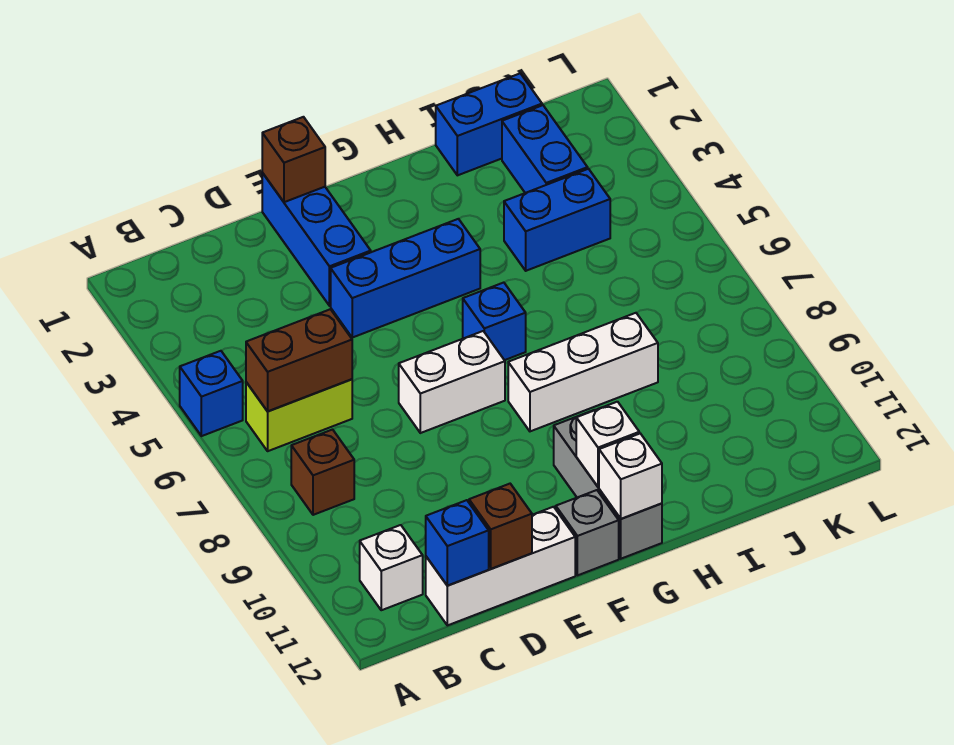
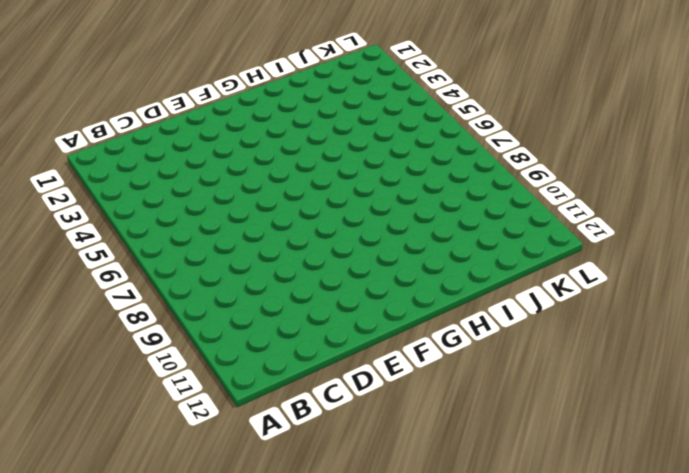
none -> blue brick A5 level 1
none -> lime brick B6:C6 level 1
none -> brown brick B8 level 1

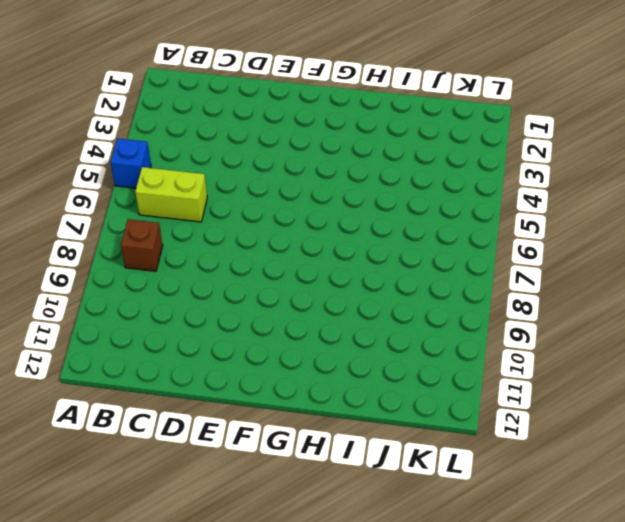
none -> white brick B11 level 1
none -> white brick C12:E12 level 1
none -> blue brick E1:E3 level 1

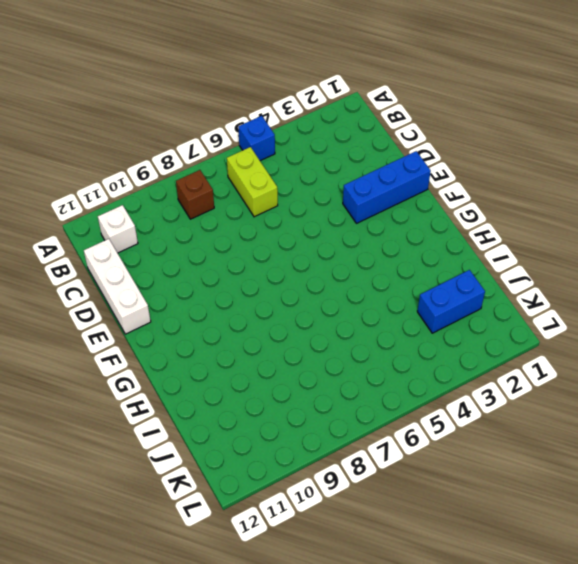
none -> blue brick E4:G4 level 1
none -> white brick E7:F7 level 1
none -> grey brick F12 level 1

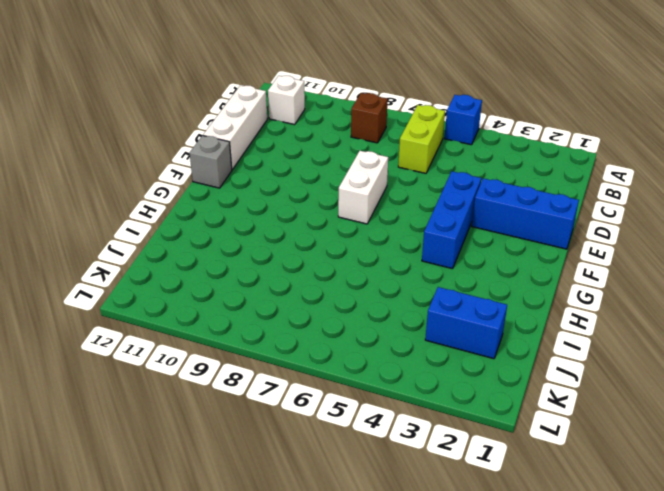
none -> blue brick G6 level 1
none -> white brick G8:I8 level 1
none -> grey brick G10:G12 level 1

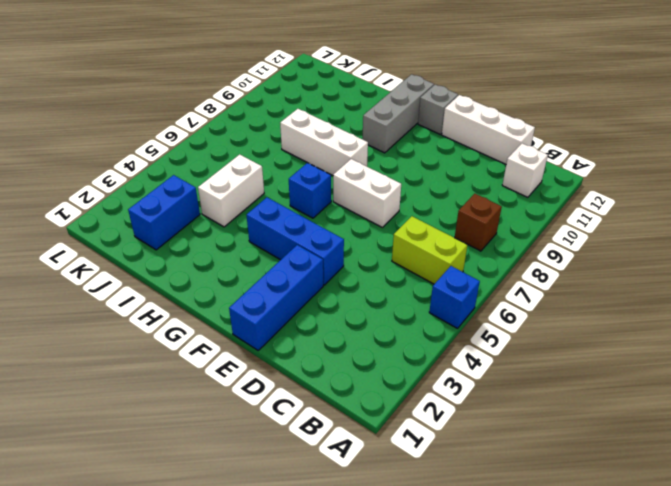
white brick I4:I5 level 1 -> blue brick I4:J4 level 1
none -> blue brick I1:J1 level 1
none -> brown brick B6:C6 level 2
none -> blue brick C12 level 2

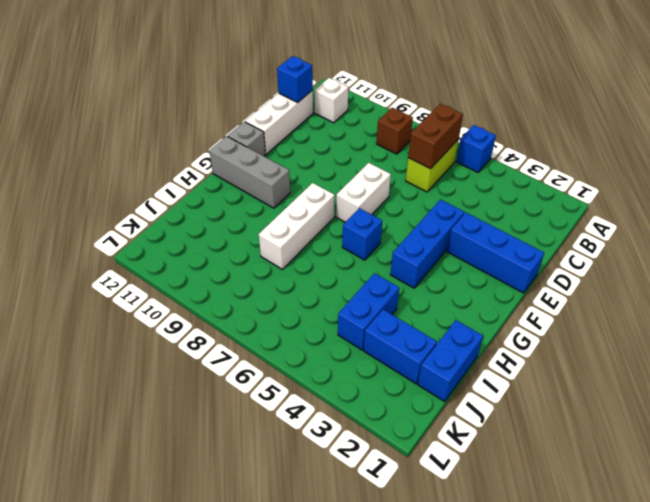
none -> brown brick D12 level 2
none -> brown brick E1 level 2
none -> white brick G11 level 2

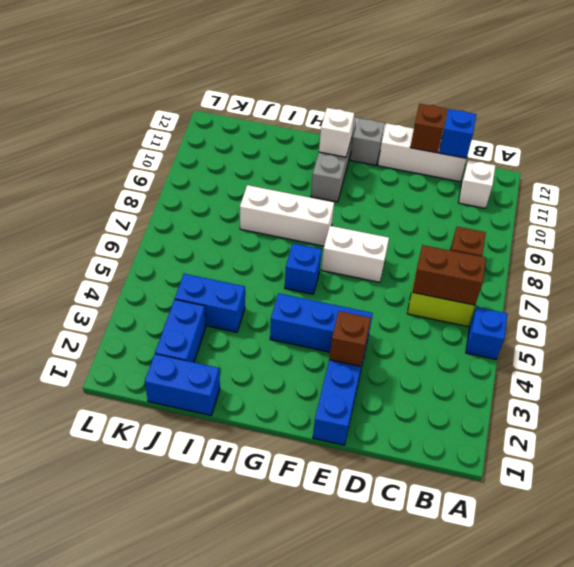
brown brick E3 level 2 -> brown brick E1 level 2
none -> white brick G12 level 2

